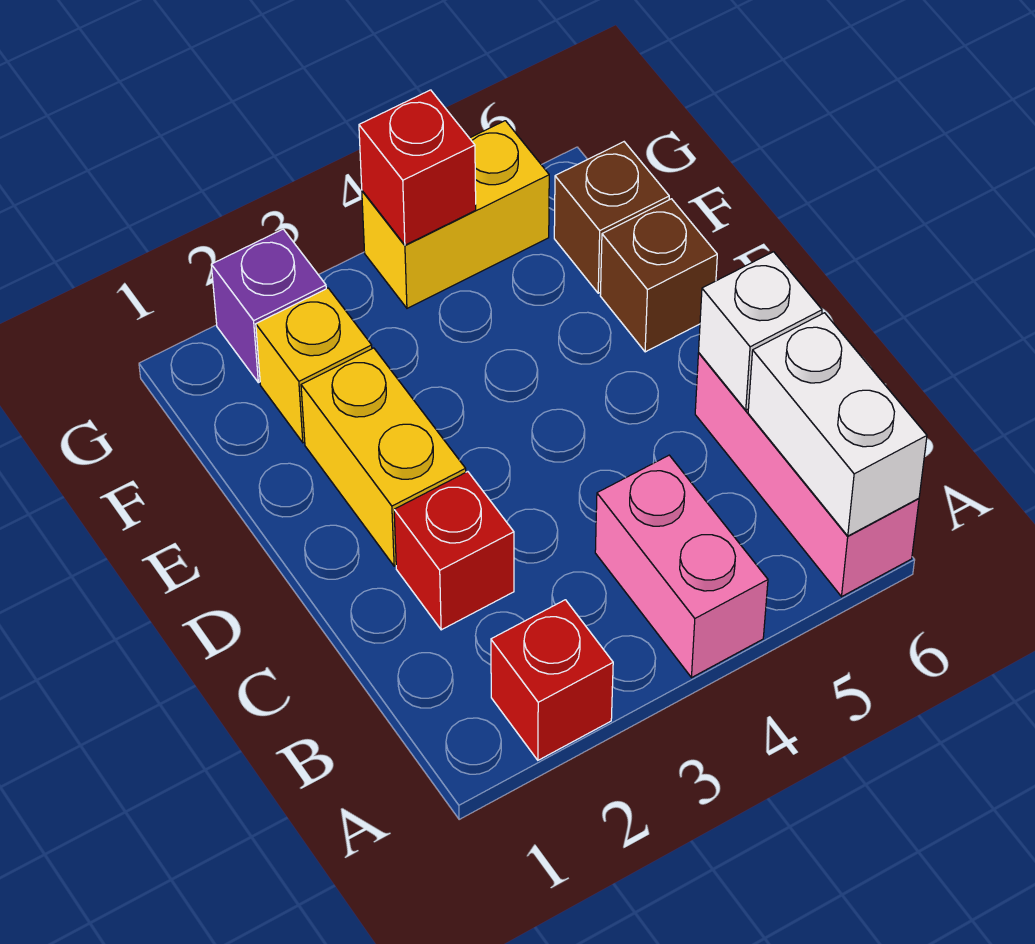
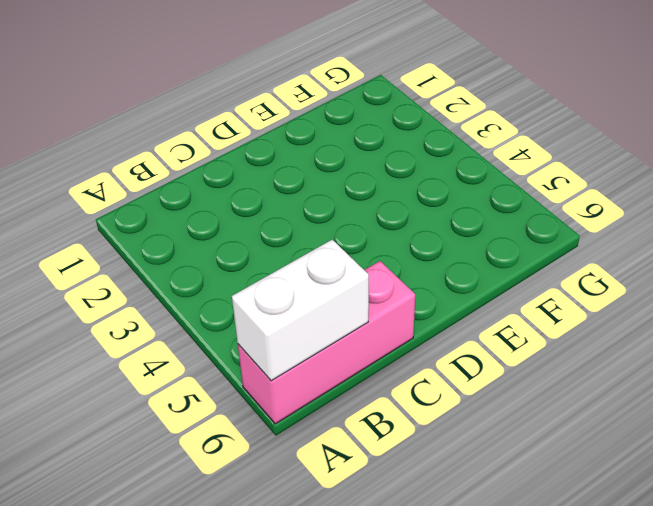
none -> red brick A2 level 1
none -> pink brick A4:B4 level 1
none -> red brick C2 level 1

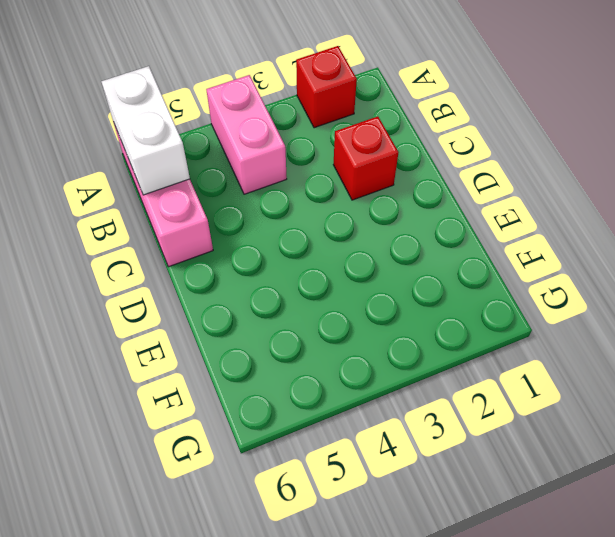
none -> yellow brick D2:E2 level 1
none -> brown brick E6 level 1
none -> yellow brick F2 level 1

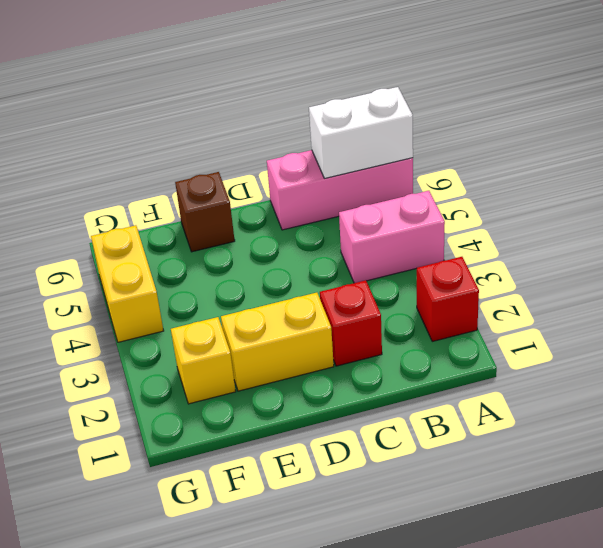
none -> brown brick F6 level 1
none -> purple brick G2 level 1
none -> white brick C6 level 2

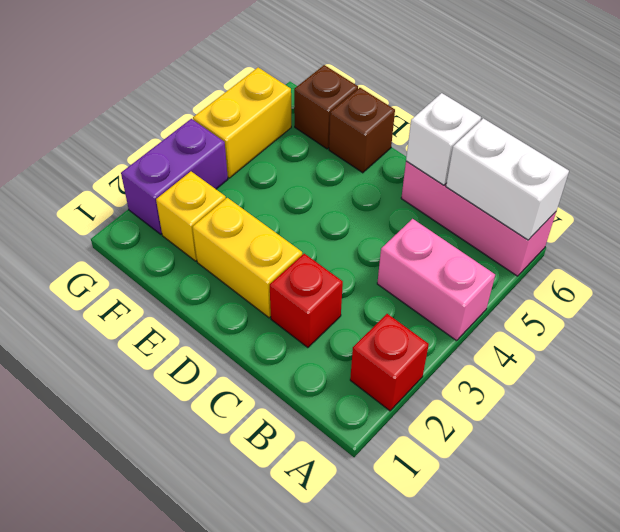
purple brick G2:G3 level 1 -> purple brick G2 level 1
none -> red brick G4 level 2

